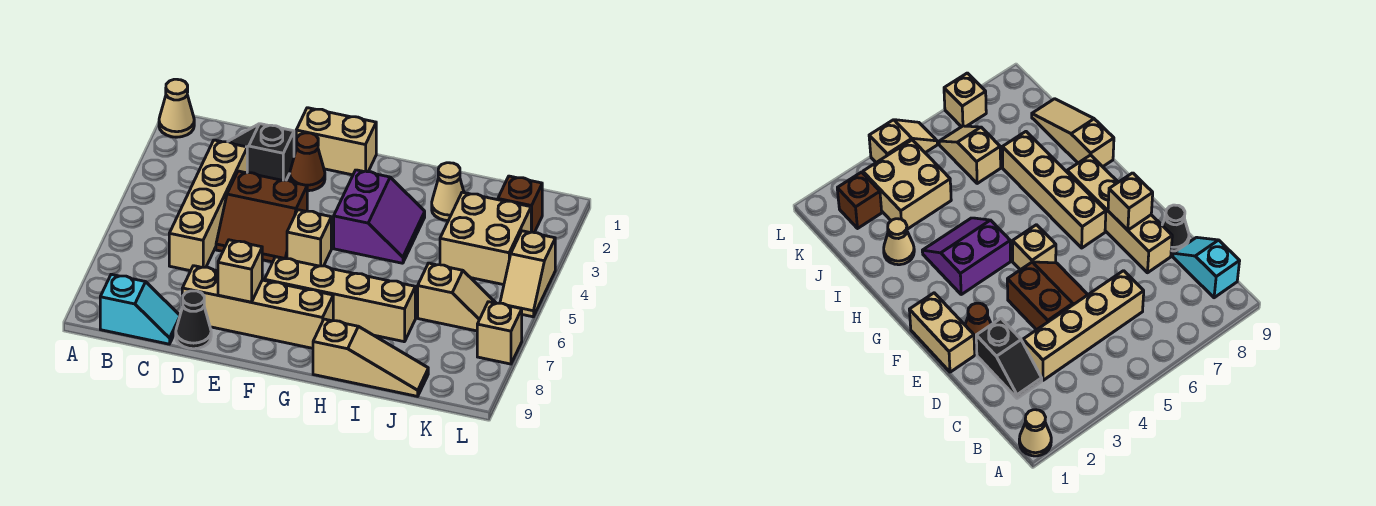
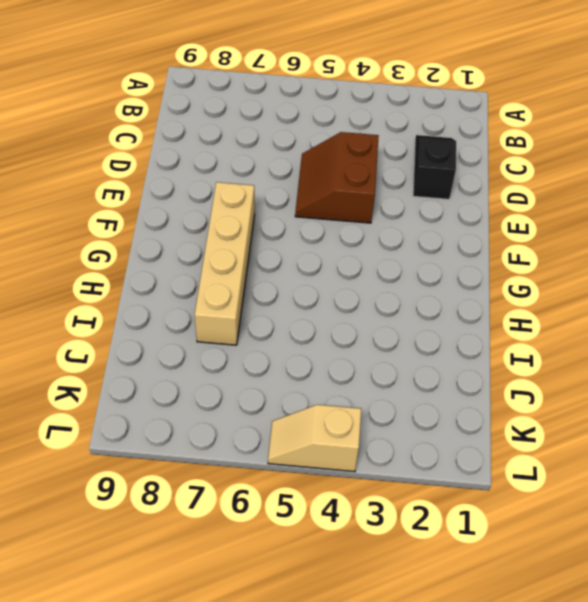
none -> tan cone A1 level 1
none -> cyan slope B9:C9 level 1 top B
none -> tan brick C3:C6 level 1

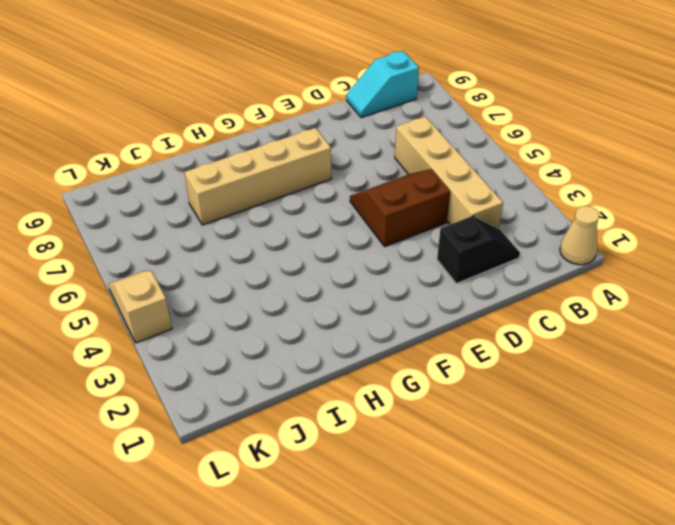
none -> tan brick D8:G8 level 1
none -> black cone D9 level 1
none -> tan brick E1:F1 level 1

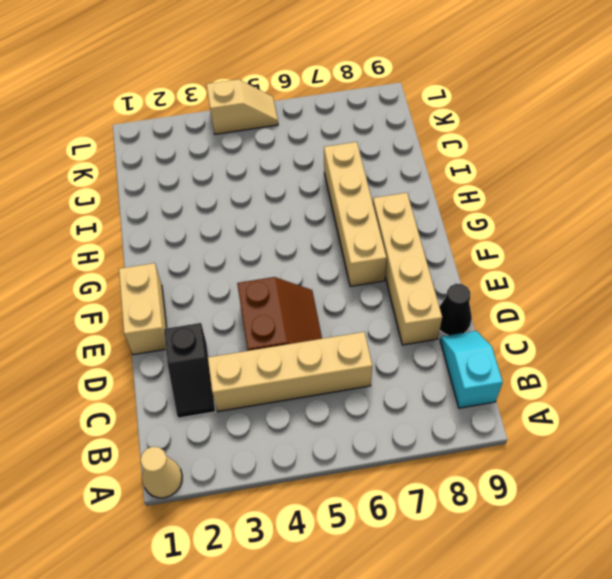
none -> brown cone E2 level 1
none -> tan brick F5 level 1
none -> purple slope G3:H4 level 1 top G

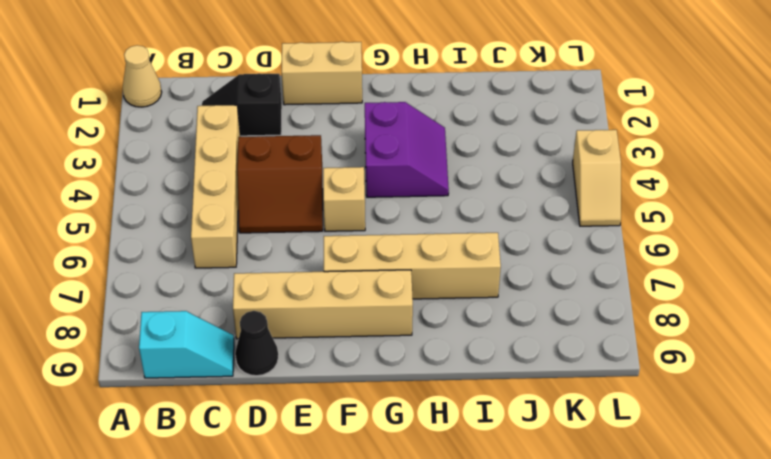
none -> brown cone E2 level 1
none -> tan slope H9:J9 level 1 top H
none -> tan cone I2 level 1

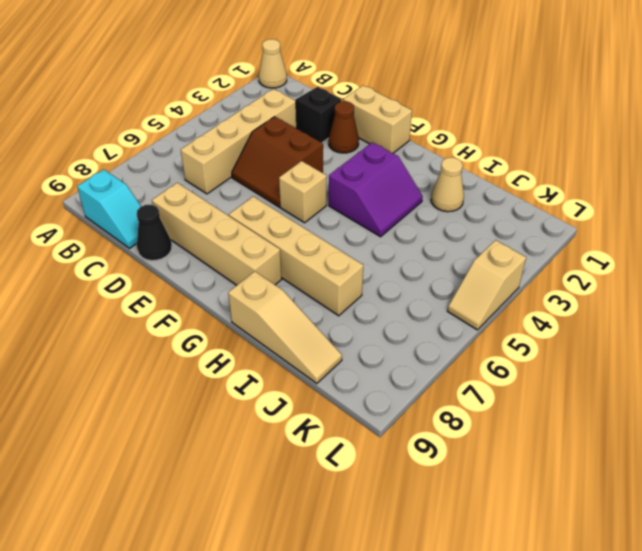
none -> tan brick J3:K4 level 1
none -> tan slope J6:K6 level 1 top J
none -> brown brick K2 level 1

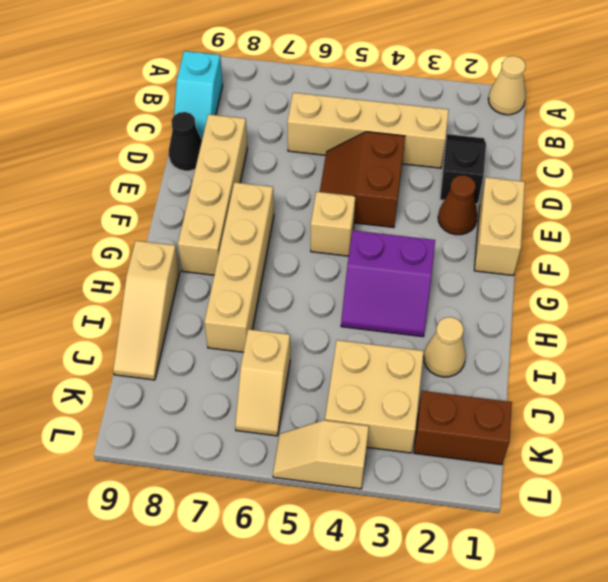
brown brick K1:K2 level 1 -> brown brick K2 level 1
none -> tan brick L7 level 1
none -> tan brick E8 level 2

